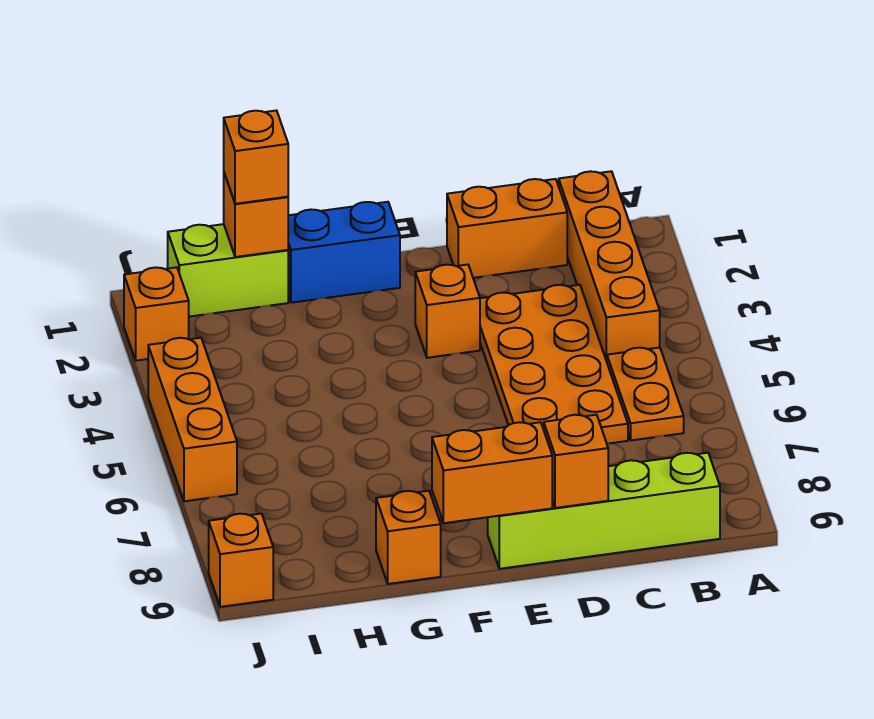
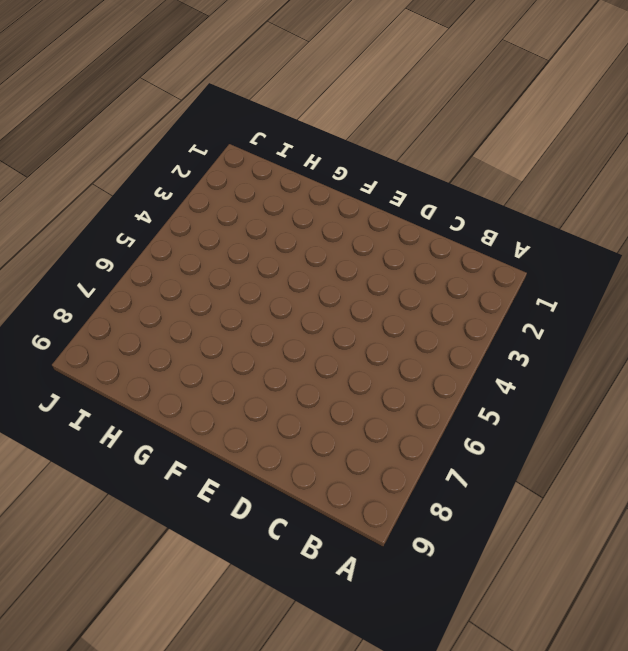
none -> orange brick B1:B4 level 1
none -> orange plate B5:B6 level 1
none -> lime brick B9:E9 level 1

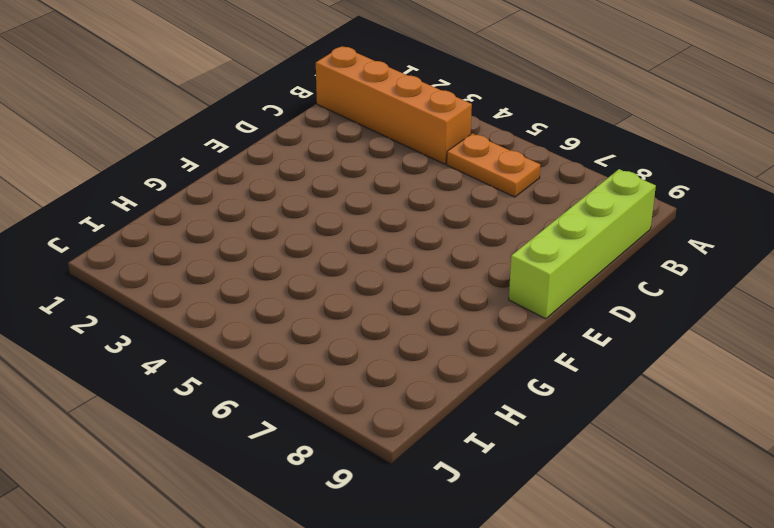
none -> orange brick C1:D1 level 1
none -> orange plate C3:D6 level 1
none -> orange brick E3 level 1

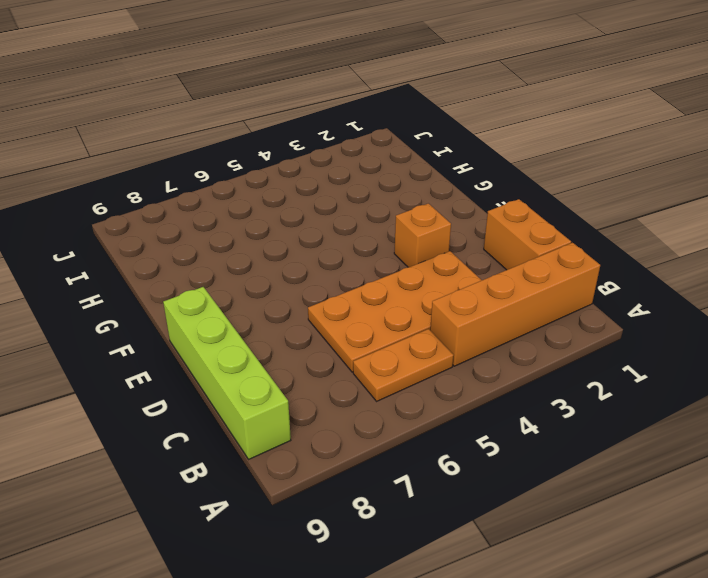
none -> blue brick F1:G1 level 1
none -> orange brick G9 level 1
none -> lime brick H1:I1 level 1

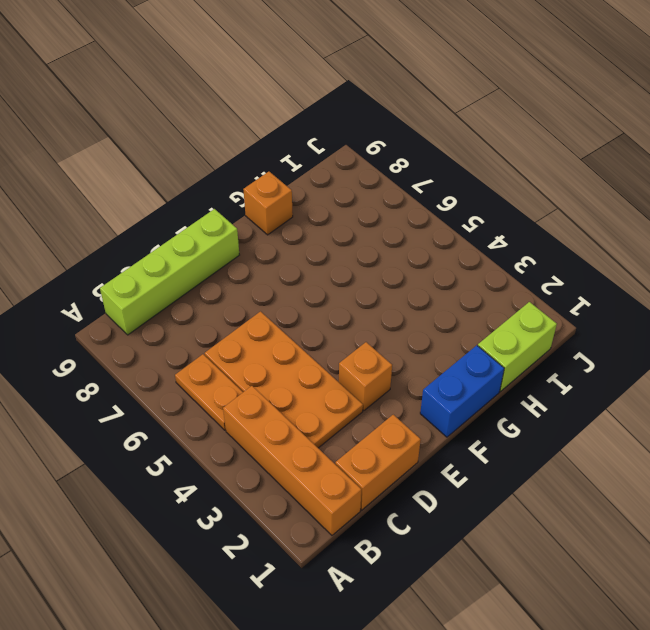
none -> orange brick J2 level 1
none -> orange brick J4:J6 level 1
none -> orange brick J9 level 1

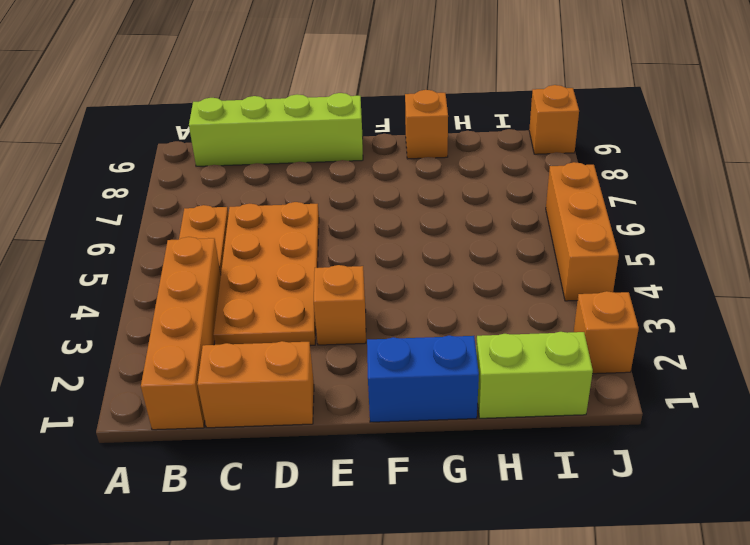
none -> orange brick D9 level 2
none -> orange brick E9:F9 level 2
none -> orange brick H1 level 2

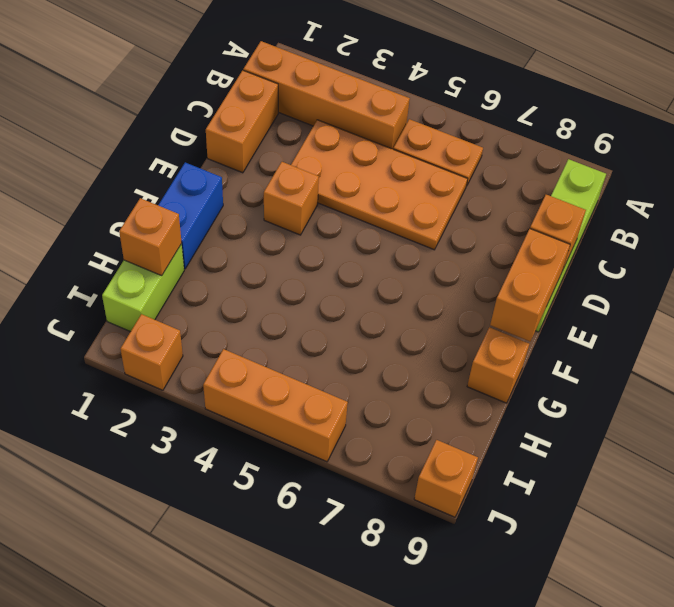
none -> orange brick H1 level 3

